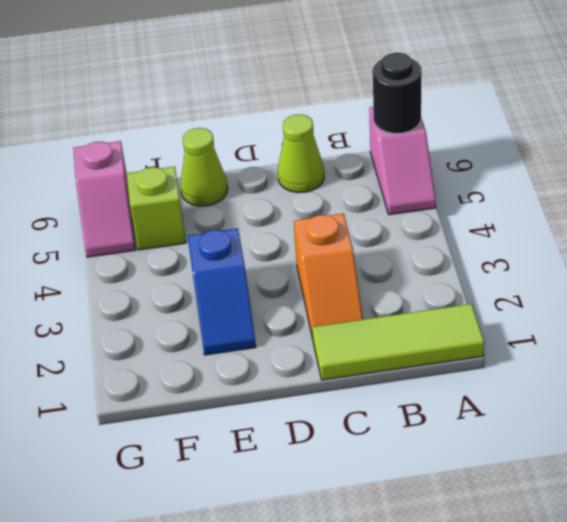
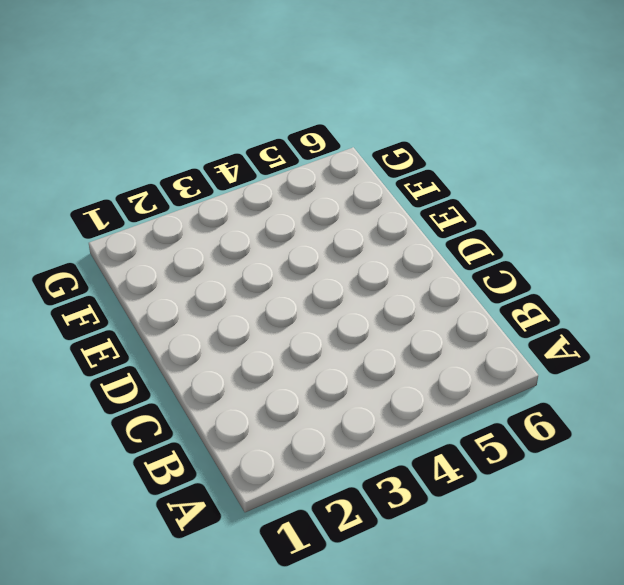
none -> lime tile A1:C1 level 1
none -> pink slope A5:A6 level 1 top 6

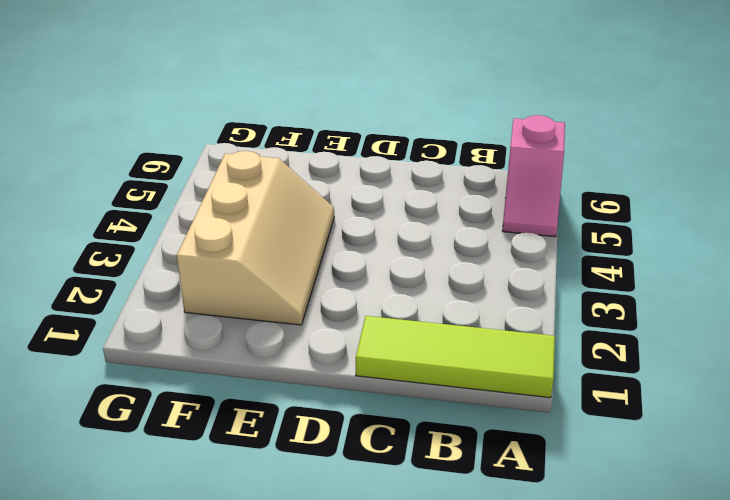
tan slope E2:F4 level 1 top F -> blue slope E2:E3 level 1 top 3
none -> orange slope C2:C3 level 1 top 3
none -> lime cone C6 level 1

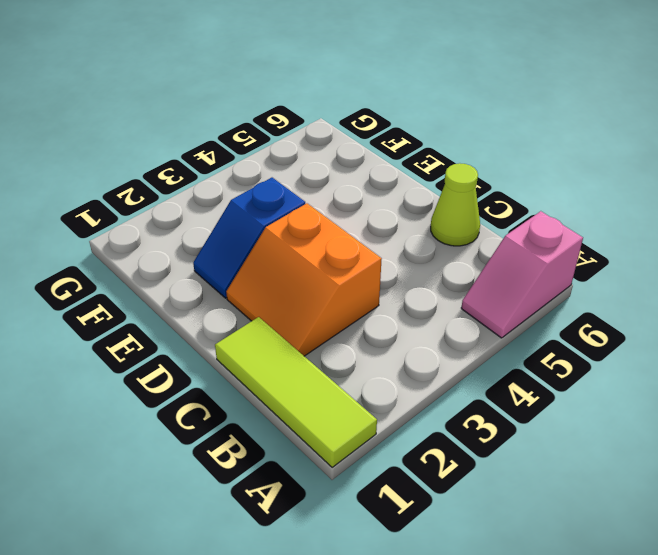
orange slope C2:D3 level 1 top 3 -> orange slope C2:C3 level 1 top 3
none -> lime cone E6 level 1
none -> lime brick F5 level 1

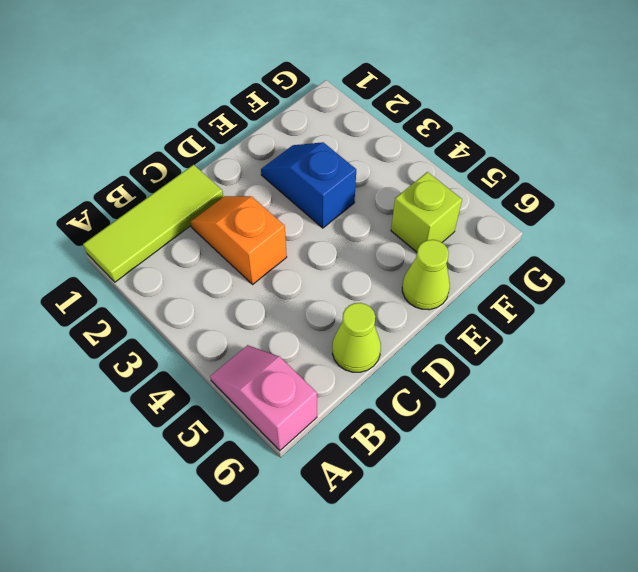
none -> pink slope G5:G6 level 1 top 6
none -> black round brick A6 level 2

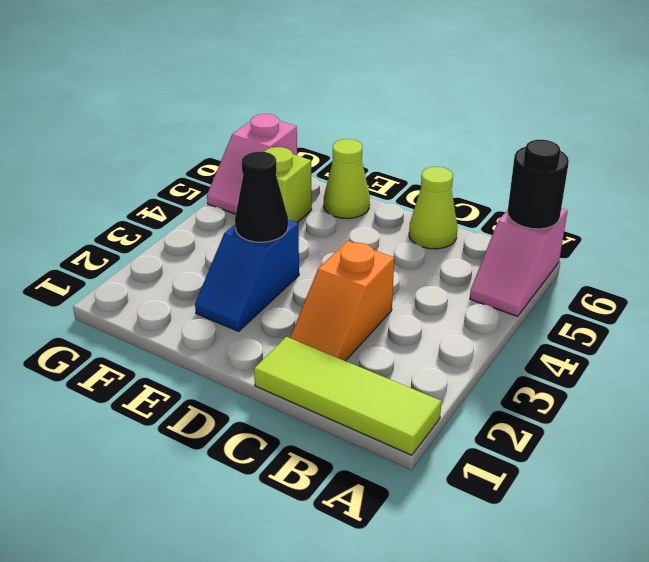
black cone E3 level 2 -> none

